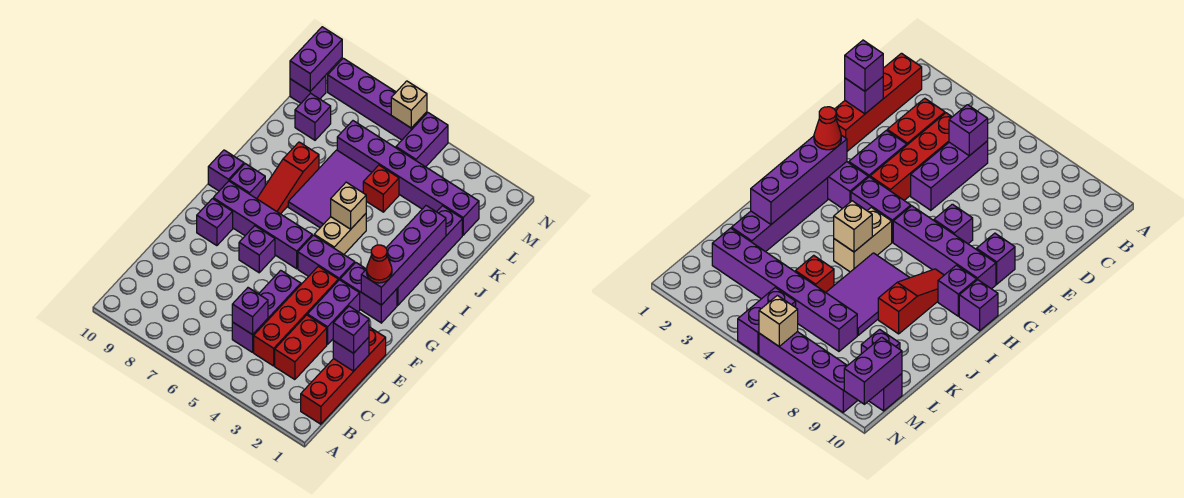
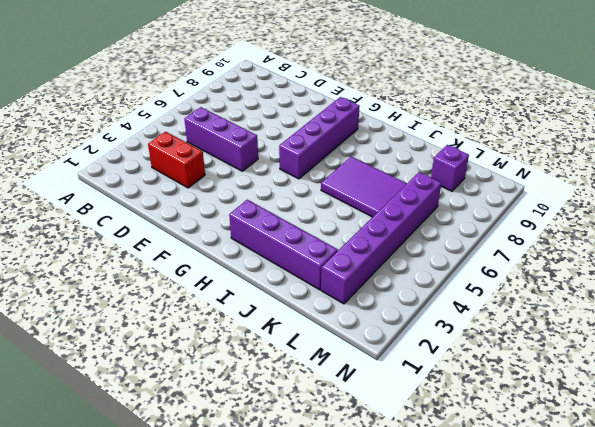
none -> red brick B1:E1 level 1
none -> red brick C4:F4 level 1
none -> purple brick E3:F3 level 1
none -> purple brick F7 level 1

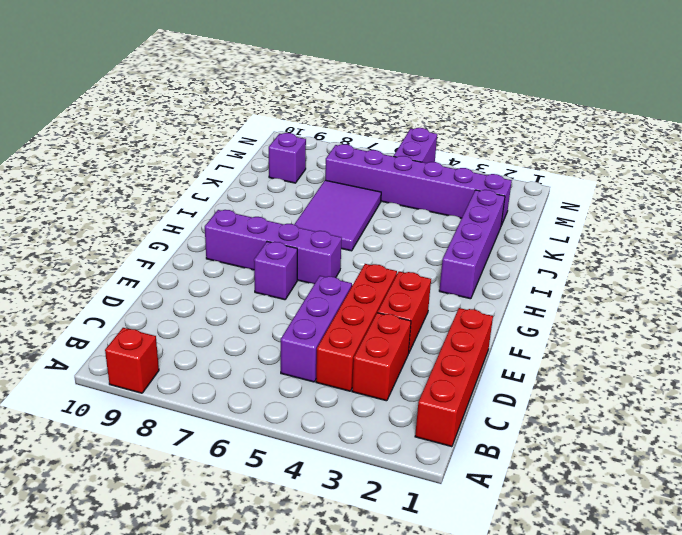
red brick A9 level 1 -> red brick K5 level 1
red brick E3:F3 level 1 -> purple brick E3:F3 level 1
none -> purple brick F9 level 1
none -> purple brick G2:G3 level 1
none -> purple brick G4:G5 level 1
none -> tan brick H5:I5 level 1

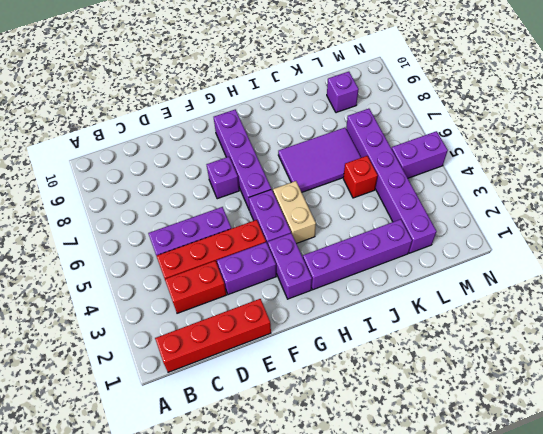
tan brick H4:H5 level 1 -> tan brick H5:I5 level 1
none -> purple brick F9 level 1
none -> red slope H8:J8 level 1 top J
none -> purple brick H9 level 1
none -> purple brick H10 level 1

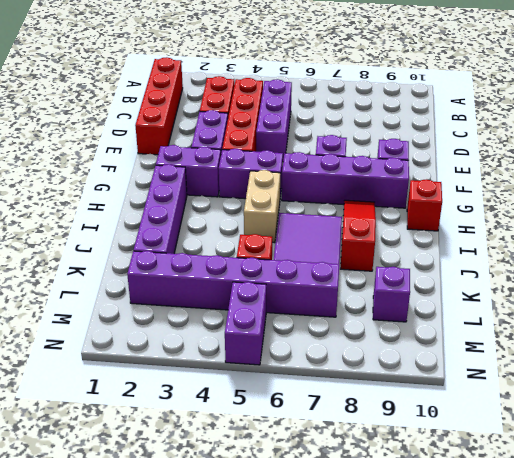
red brick H10 level 1 -> purple brick H10 level 1
none -> purple brick H9 level 1
none -> purple brick M10 level 1
none -> purple brick N6:N9 level 1
none -> purple brick C5 level 2

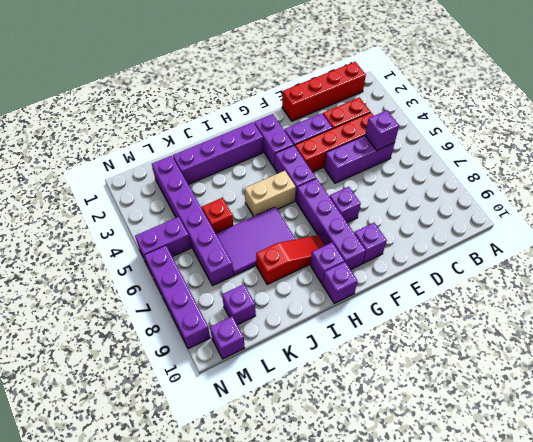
none -> purple brick D1 level 2
none -> purple brick G2:J2 level 2
none -> tan brick I5 level 2
none -> purple brick M10:N10 level 2

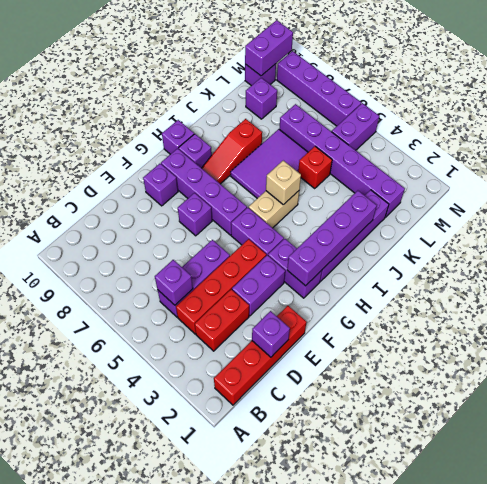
none -> tan brick N6 level 2
none -> purple brick D1 level 3
none -> red cone G2 level 3

